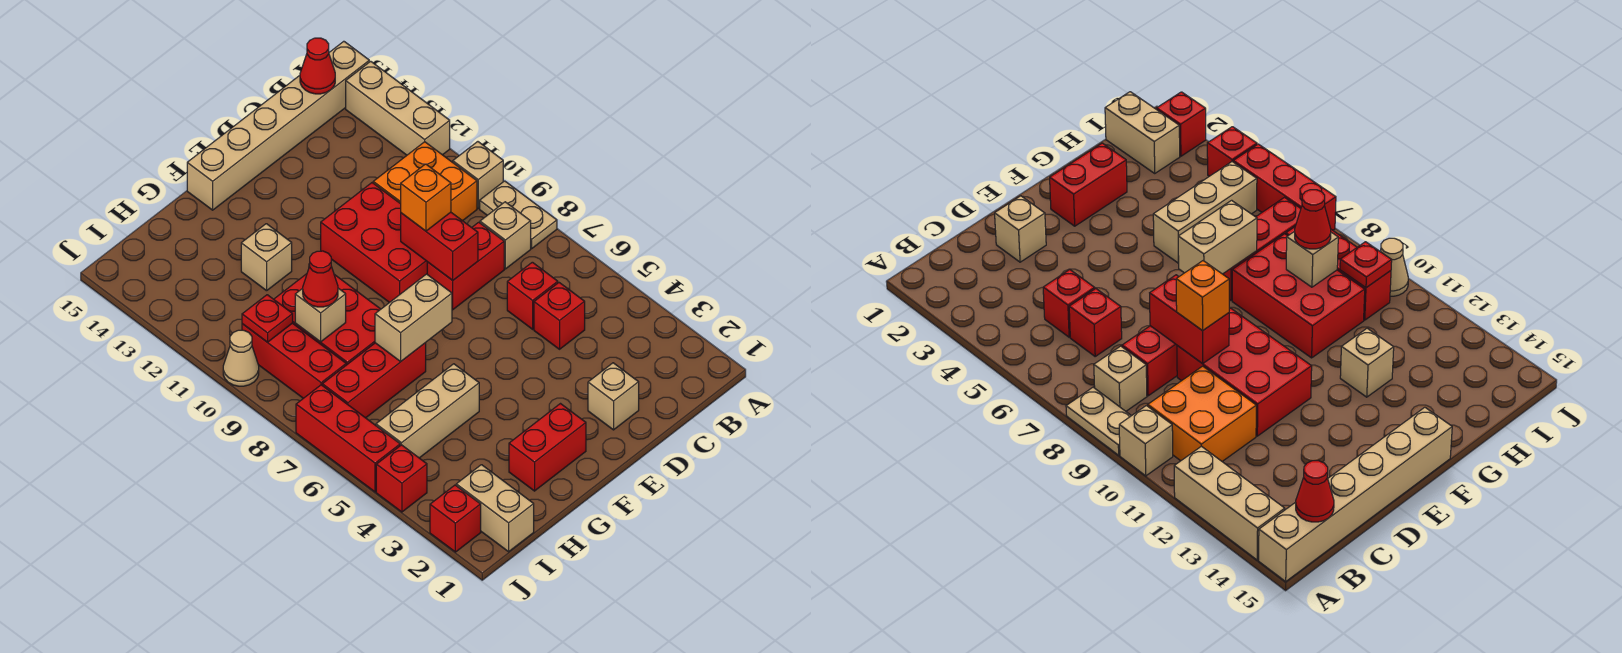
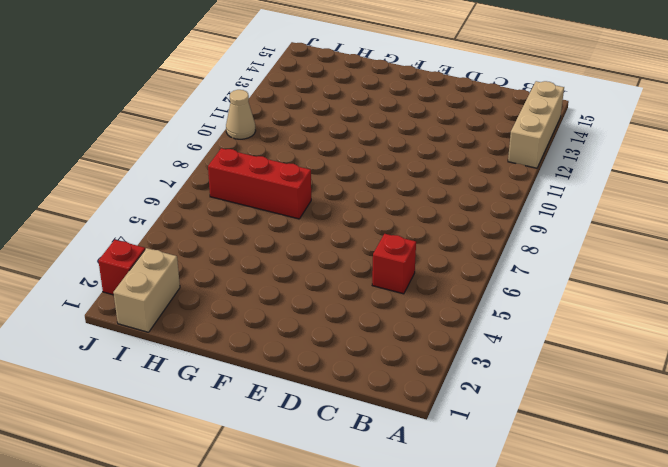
none -> tan plate A8:A9 level 1
none -> tan brick A10 level 1
none -> tan brick A15:F15 level 1

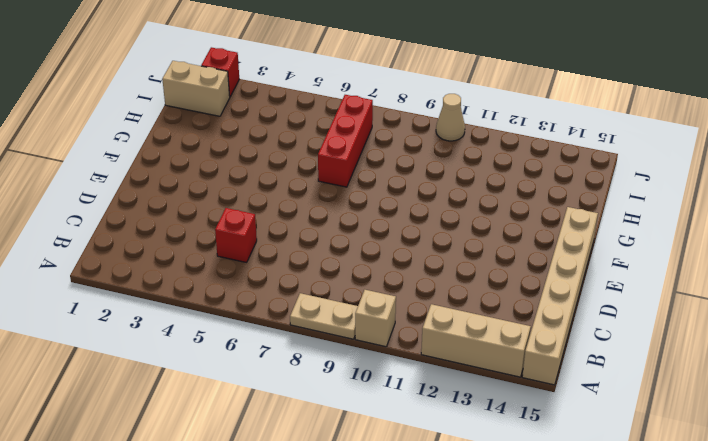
none -> tan brick B8 level 1
none -> orange brick B10:C11 level 1
none -> red brick C6 level 1

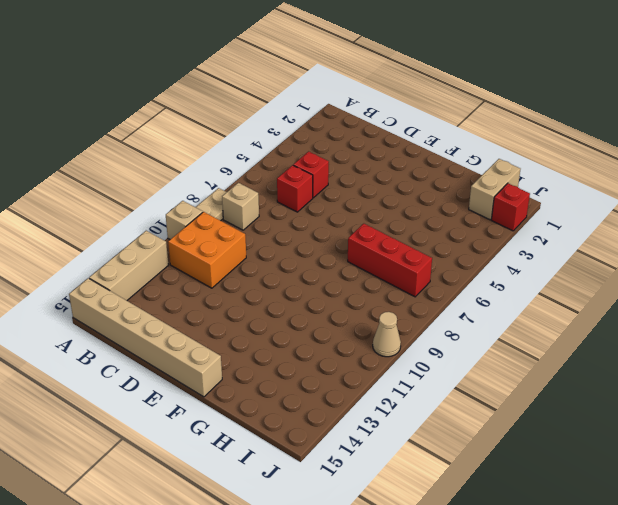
none -> red brick C8:D8 level 1
none -> tan brick D2 level 1
none -> red brick D9:E11 level 1

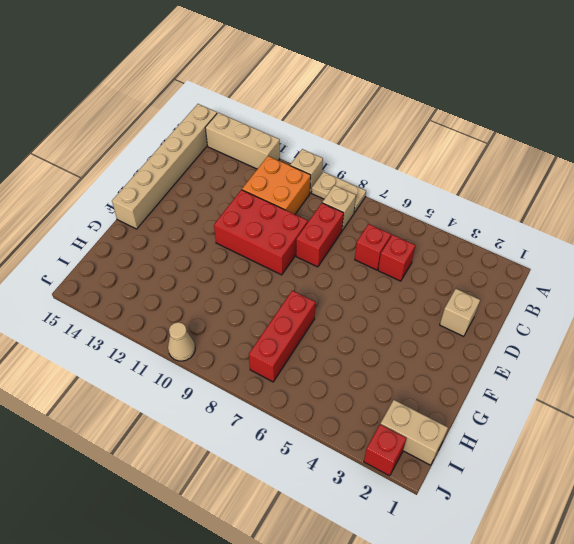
none -> red brick F2:G2 level 1
none -> tan brick G5:I5 level 1
none -> red brick G8:H10 level 1

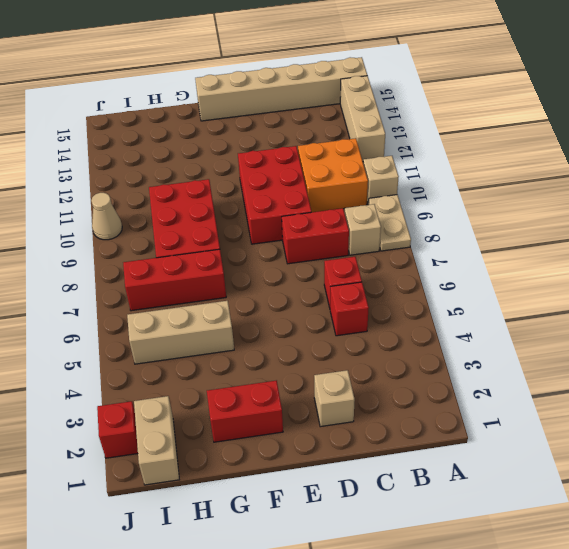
none -> tan brick G12 level 1
none -> red brick I8:I10 level 1
none -> red brick J4 level 1

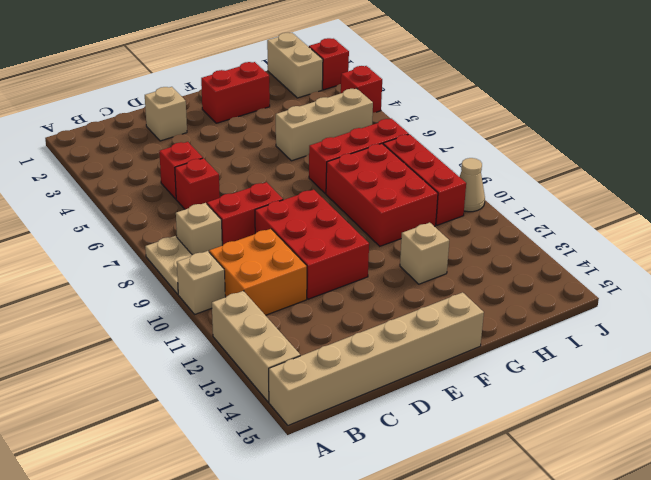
none -> red brick J5:J7 level 1
none -> red cone B15 level 2
none -> red brick D8:D9 level 2

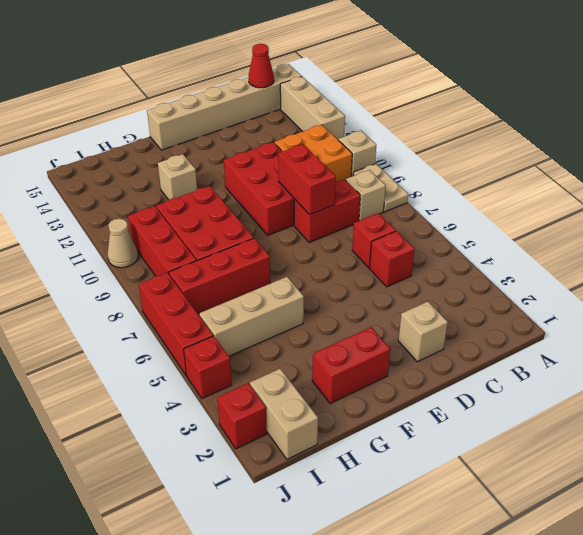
none -> tan brick F7:G7 level 2
none -> tan brick H9 level 2
none -> red plate I10 level 2

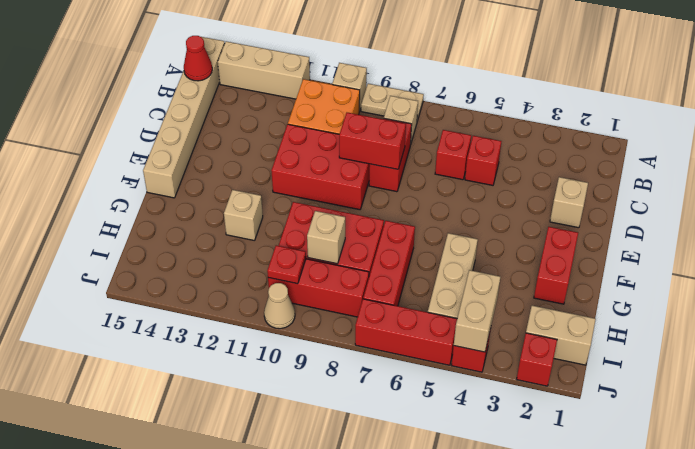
tan brick I4:J4 level 2 -> tan brick F7:G7 level 2
none -> orange brick D9 level 3
none -> red cone H9 level 3

